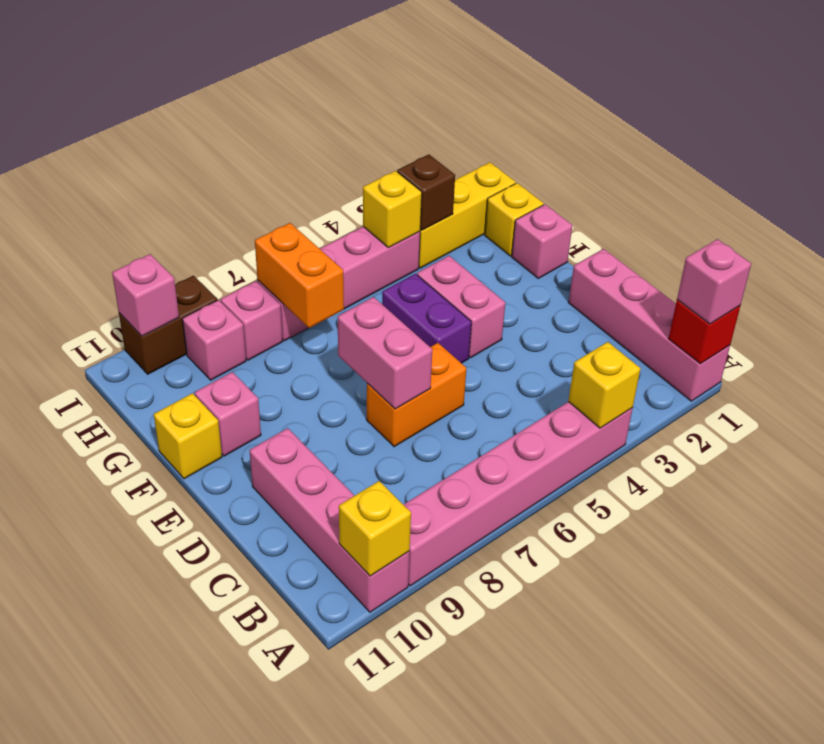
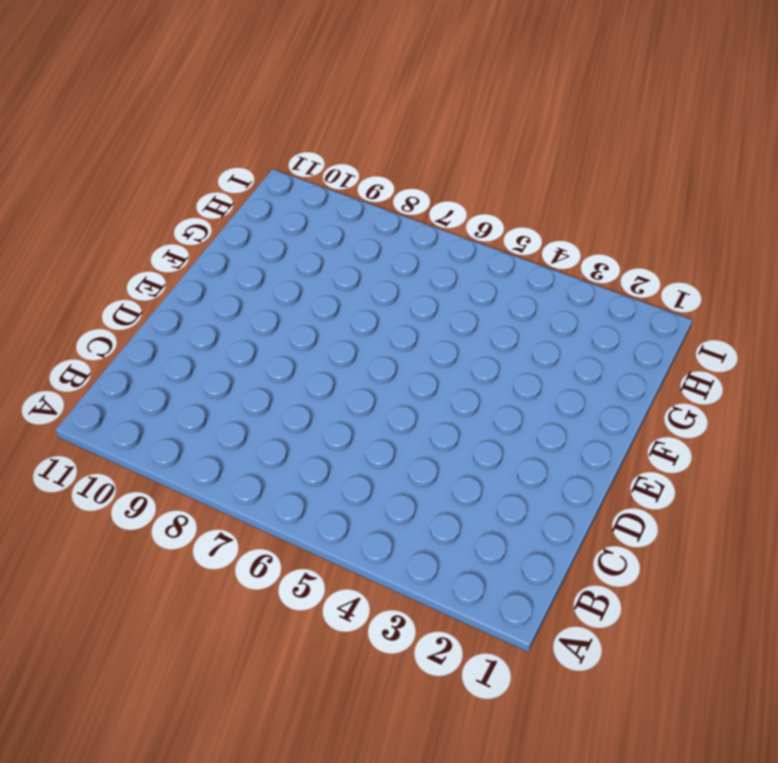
none -> pink brick A1:D1 level 1
none -> pink brick A4:A9 level 1
none -> pink brick A10:D10 level 1

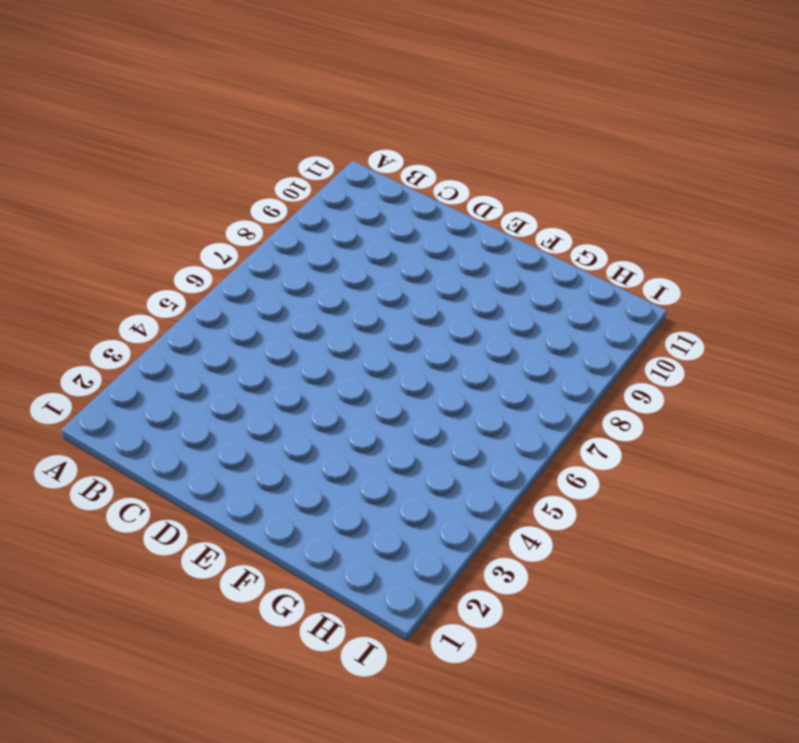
none -> pink brick A1:D1 level 1
none -> pink brick A4:A9 level 1
none -> pink brick A10:D10 level 1

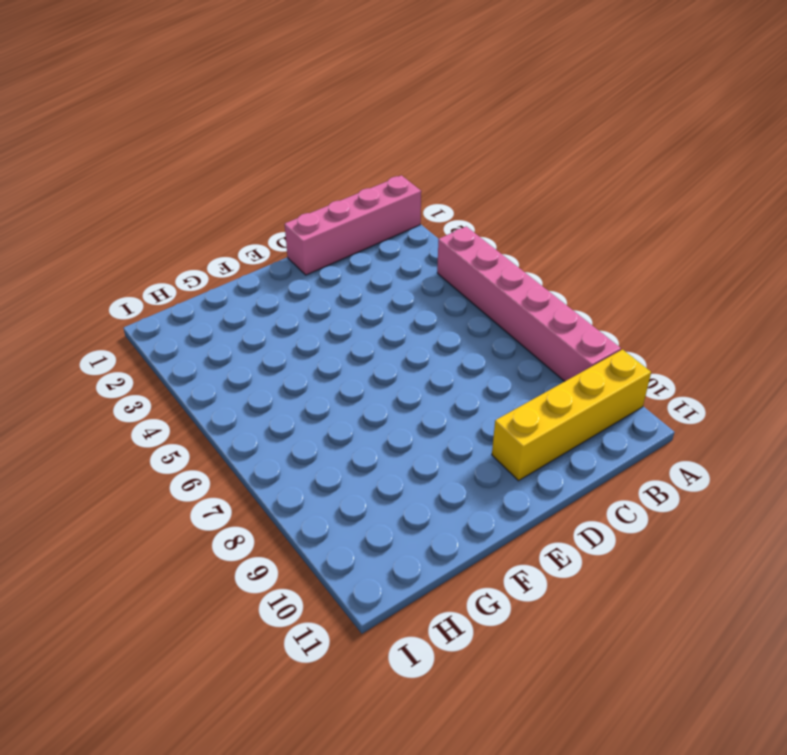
yellow brick A10:D10 level 1 -> pink brick A10:D10 level 1
none -> orange brick D6:D7 level 1
none -> pink brick E4:F4 level 1
none -> purple brick E5:F5 level 1

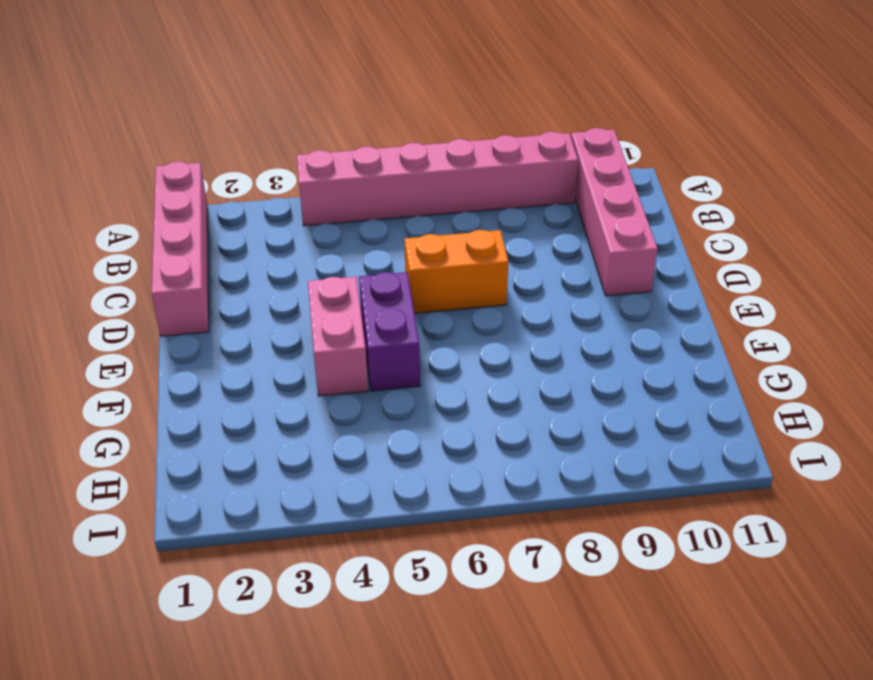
none -> pink brick F1 level 1
none -> pink brick F10 level 1
none -> yellow brick F11 level 1

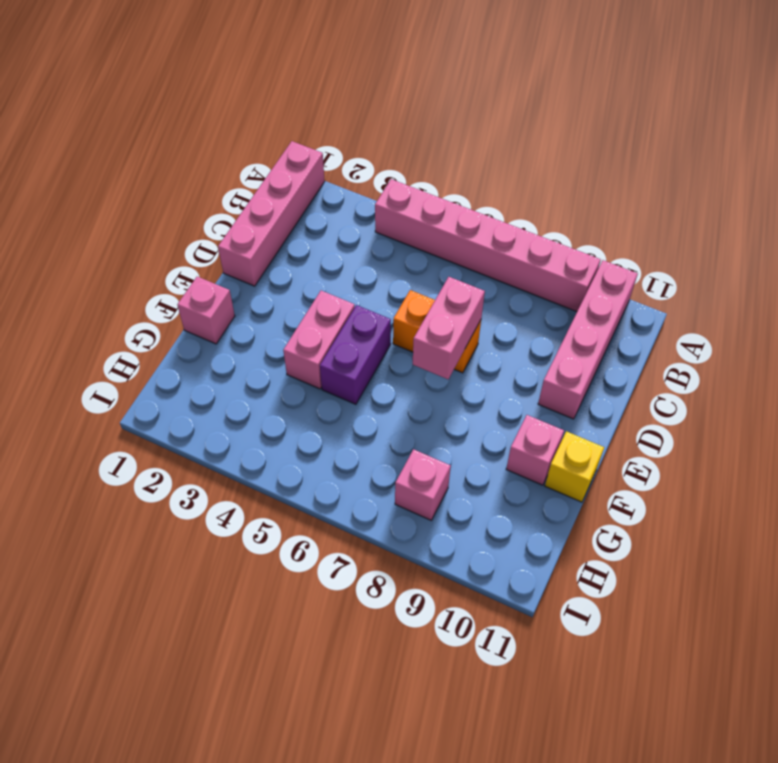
none -> yellow brick G1 level 1
none -> yellow brick H1:H3 level 1
none -> pink brick H4:H7 level 1

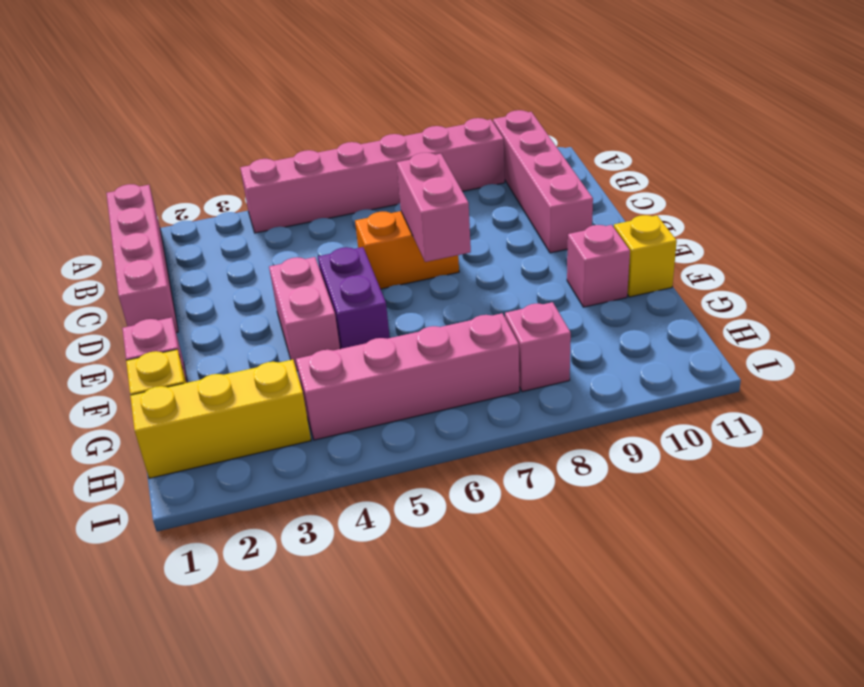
none -> pink brick H9 level 1
none -> brown brick I9:I10 level 1
none -> red brick A1 level 2

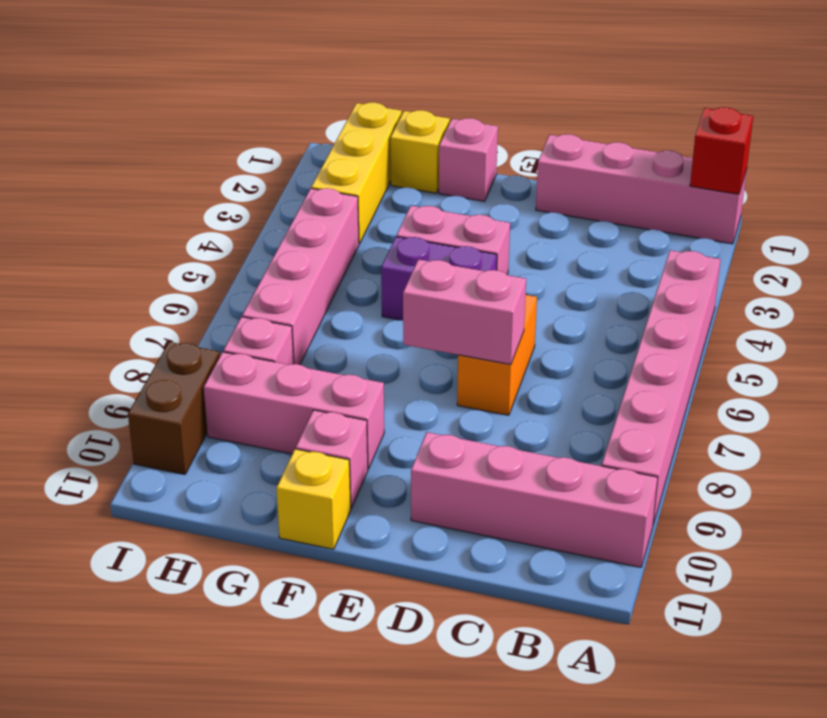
pink brick F9:H9 level 1 -> pink brick H9 level 1
none -> yellow brick A4 level 2
none -> yellow brick A10 level 2
none -> orange brick G7:H7 level 2

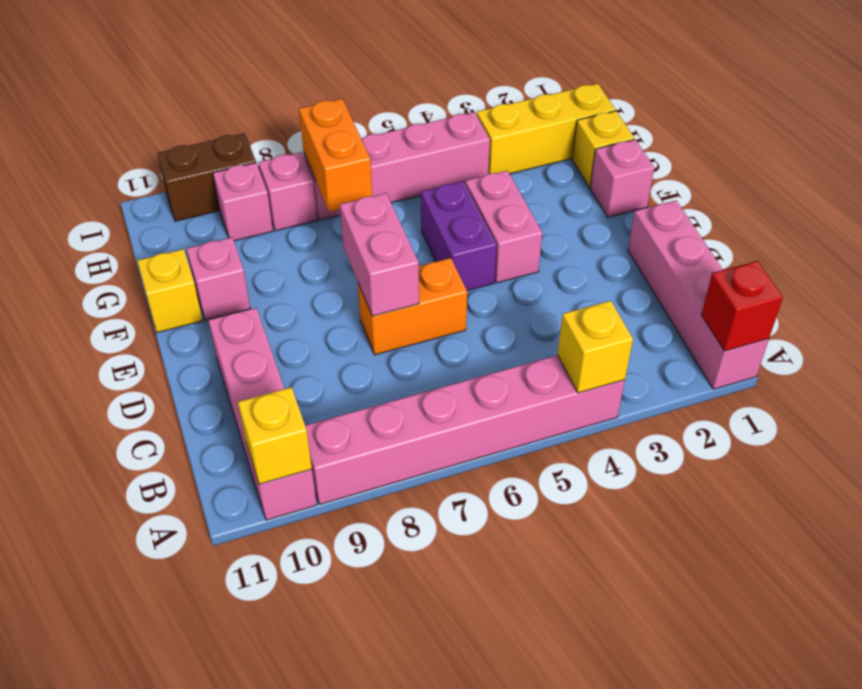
none -> brown brick H3 level 2
none -> yellow brick H4 level 2
none -> pink brick I10 level 2

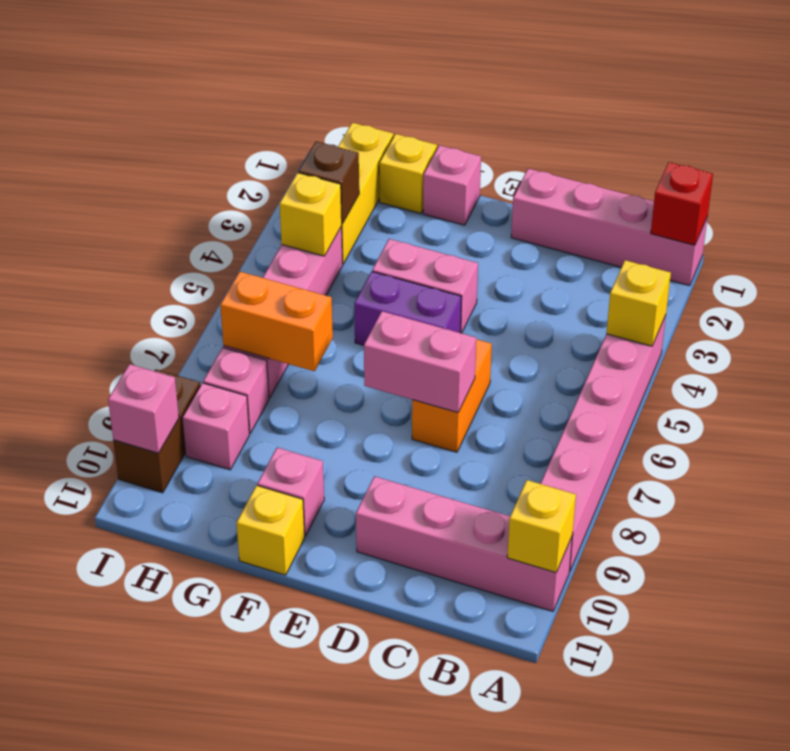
none -> pink brick A1 level 3

